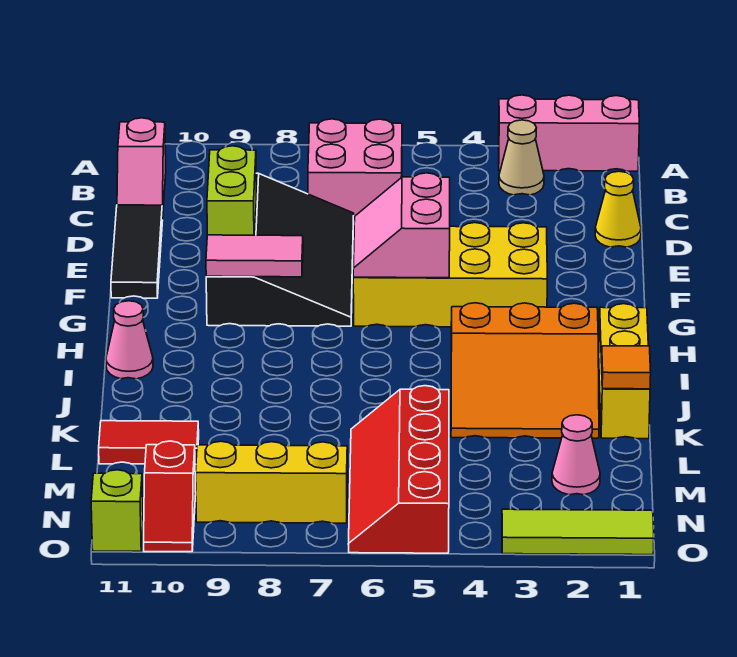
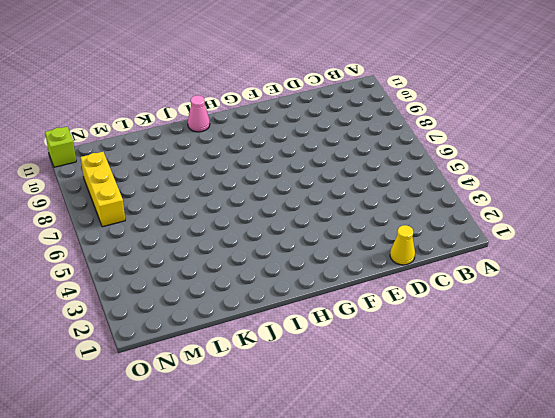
none -> pink brick A1:A3 level 1
none -> tan cone B3 level 1
none -> pink brick B6:C7 level 1

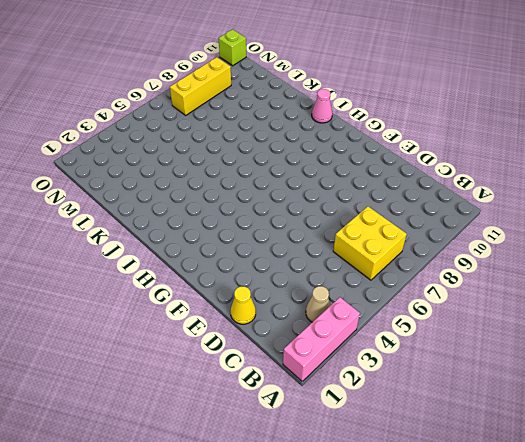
yellow brick B6:C7 level 1 -> pink brick B6:C7 level 1
none -> pink slope B11:C11 level 1 top B
none -> black slope D7:G9 level 1 top 9
none -> black tile D11:F11 level 1

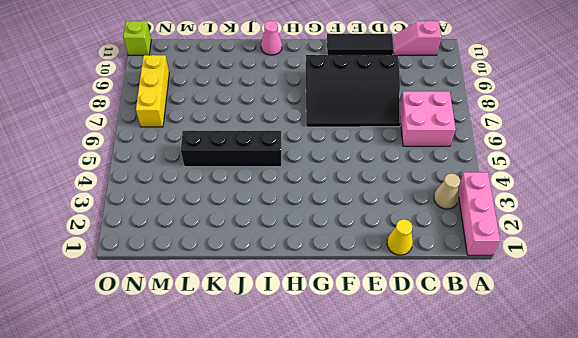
black brick I5:L5 level 1 -> red slope L5:O6 level 1 top 5
none -> yellow brick F3:G6 level 1
none -> yellow brick I1:K1 level 1
none -> orange slope I2:K4 level 1 top I

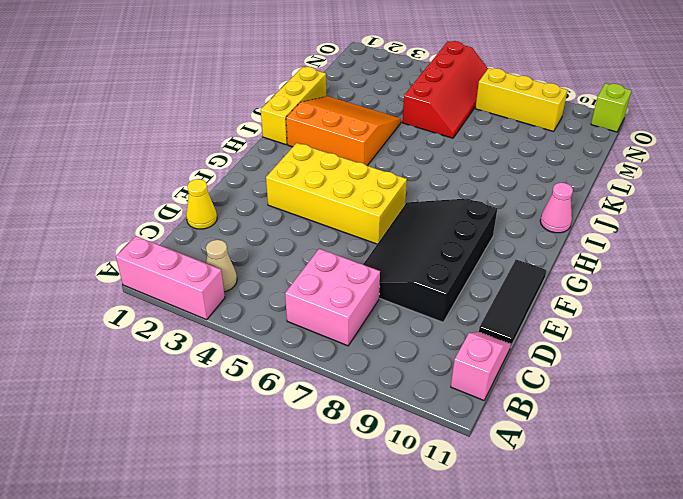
none -> red tile L10:L11 level 1
none -> pink cone M2 level 1
none -> red slope N10:O10 level 1 top N

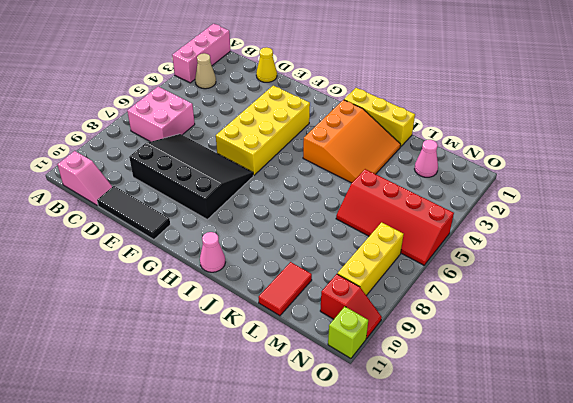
none -> lime tile O1:O3 level 1
none -> lime brick E9:F9 level 2
none -> pink slope F5:G6 level 2 top 5

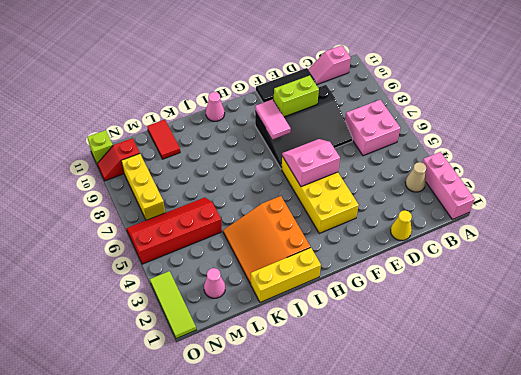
none -> orange tile K1 level 2

